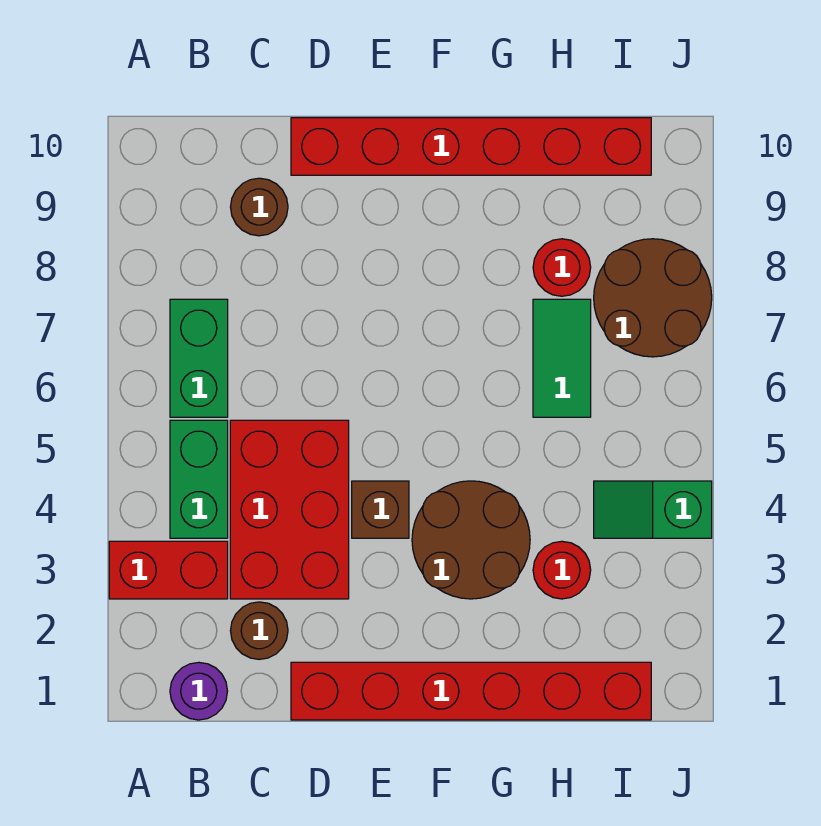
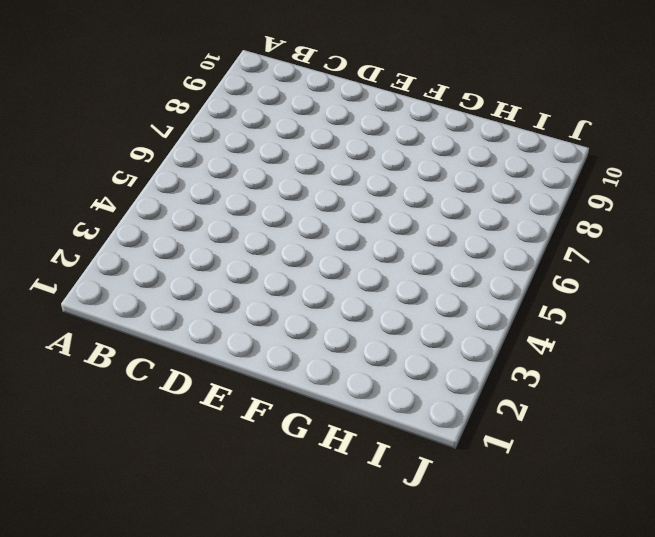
none -> red brick A3:B3 level 1
none -> purple round brick B1 level 1
none -> green brick B4:B5 level 1

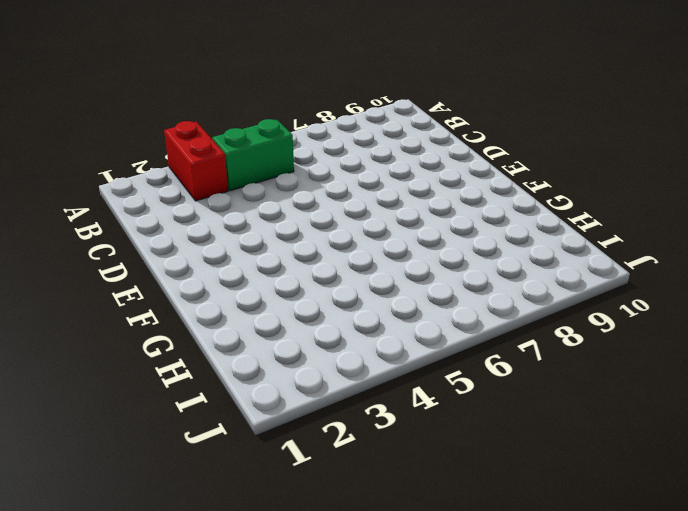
none -> purple round brick B1 level 1
none -> green brick B6:B7 level 1
none -> brown round brick C2 level 1

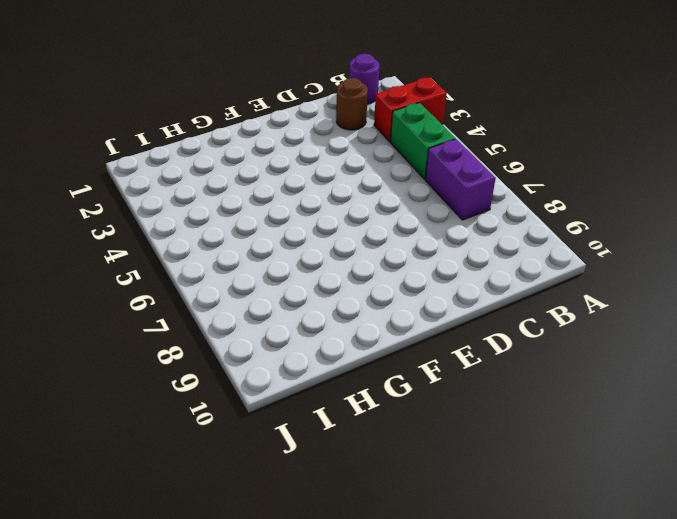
purple brick B6:B7 level 1 -> green brick B6:B7 level 1
none -> red brick C3:D5 level 1
none -> brown round brick C9 level 1
none -> red brick D1:I1 level 1

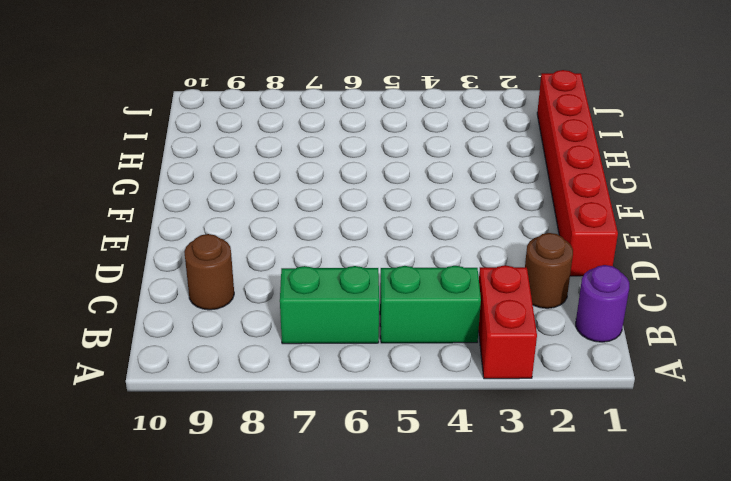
none -> red brick C3:D5 level 1
none -> red brick D10:I10 level 1
none -> brown brick E4 level 1

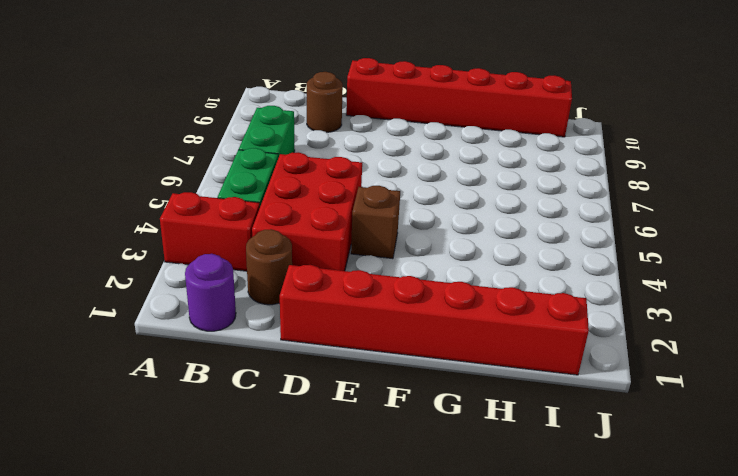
none -> brown round brick F3:G4 level 1
none -> red round brick H3 level 1
none -> green tile H6:H7 level 1

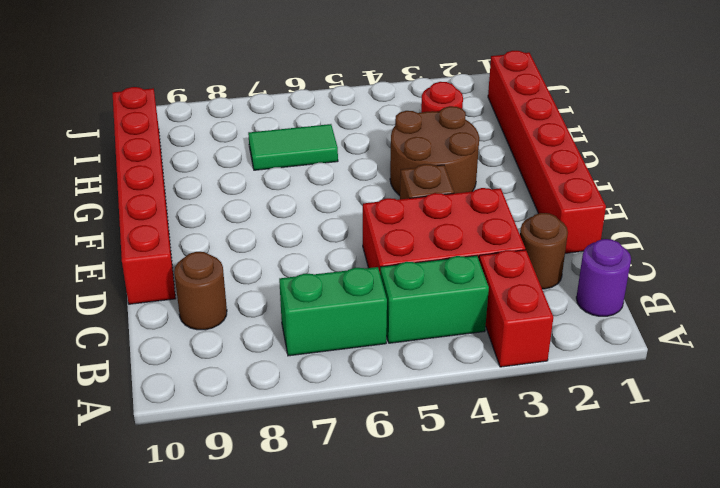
none -> red round brick H8 level 1
none -> green slope I4:J4 level 1 top J
none -> brown round brick I7:J8 level 1

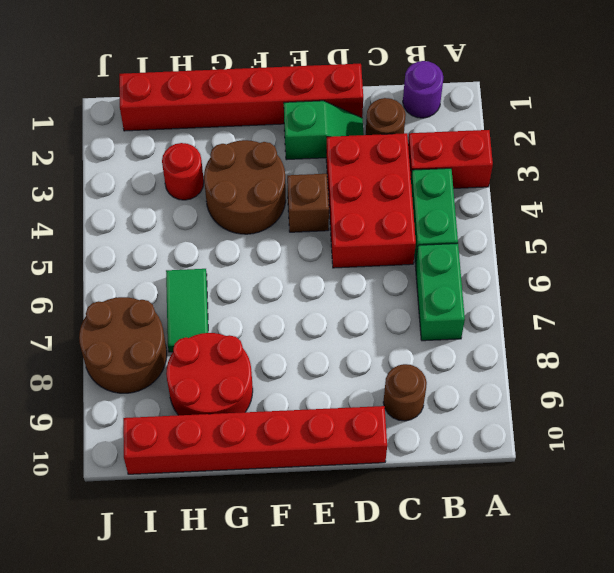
green slope D2:E2 level 1 top E -> green slope I4:J4 level 1 top J
red round brick G8:H9 level 1 -> red round brick H8 level 1

